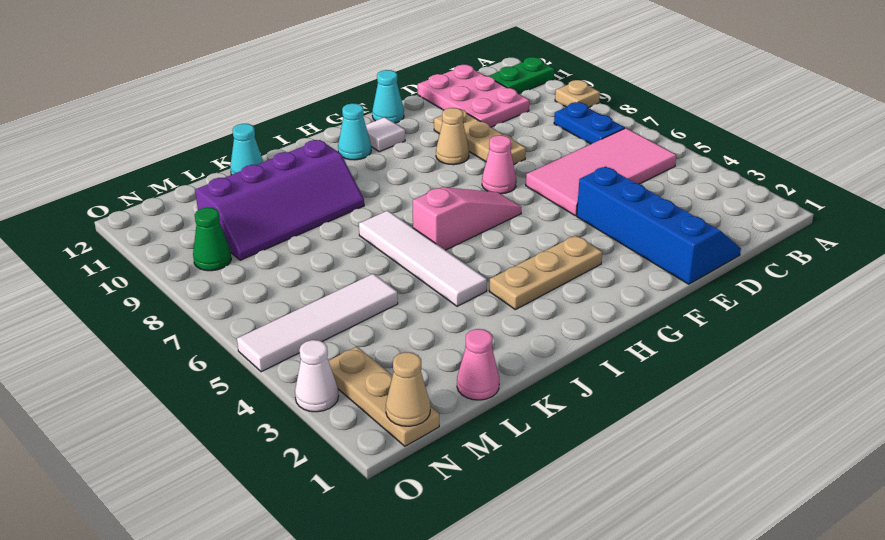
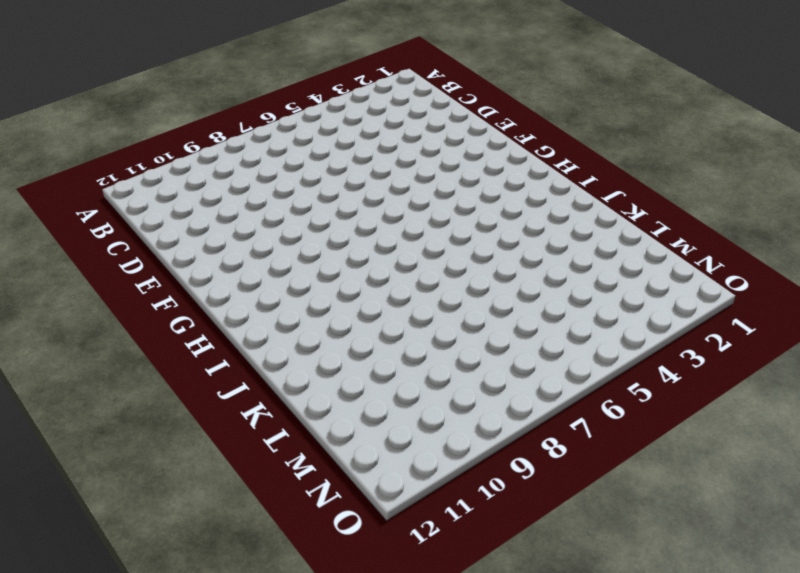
none -> tan plate A9 level 1
none -> green plate A11:B11 level 1
none -> pink tile B5:E6 level 1

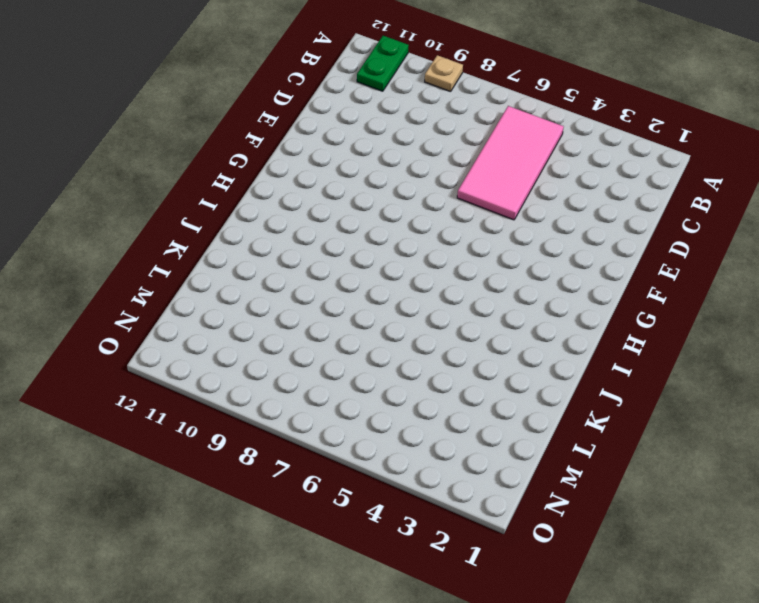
none -> blue plate B7:B8 level 1
none -> pink plate C10:D12 level 1
none -> blue slope D1:E4 level 1 top E

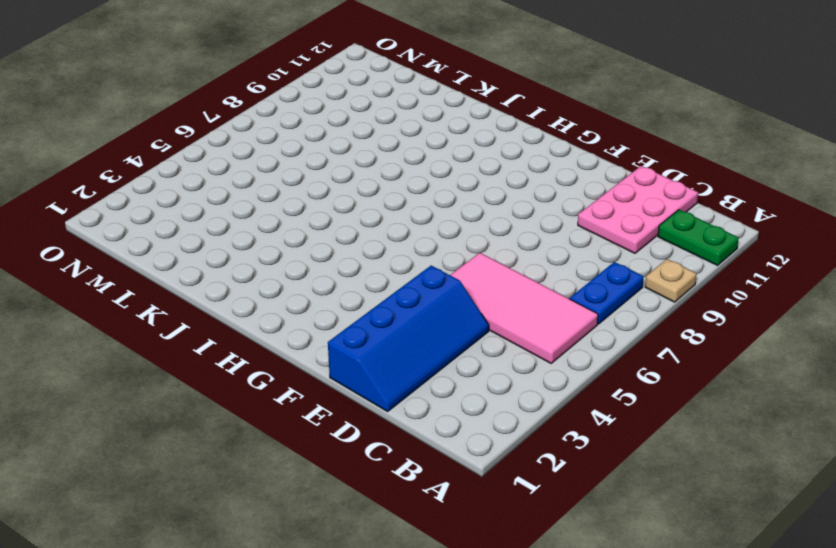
none -> tan plate E8:E10 level 1
none -> pink cone F7 level 1
none -> tan cone F9 level 1

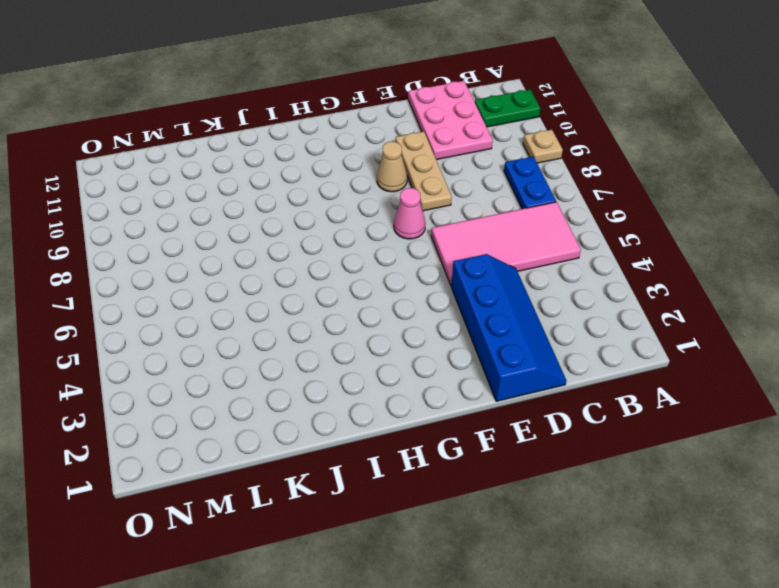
none -> cyan cone F12 level 1
none -> tan plate G3:I3 level 1
none -> pink slope G6:I6 level 1 top I

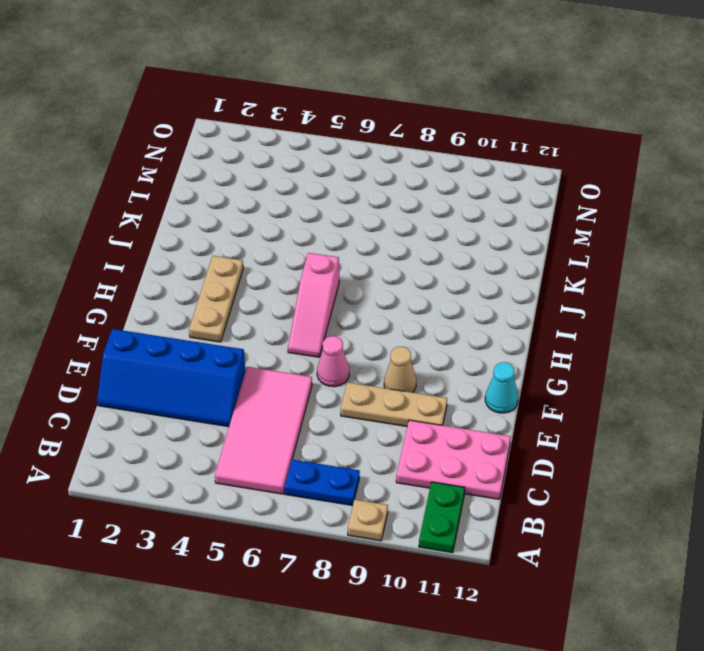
none -> white tile G11 level 1
none -> cyan cone H11 level 1
none -> white tile J4:J7 level 1

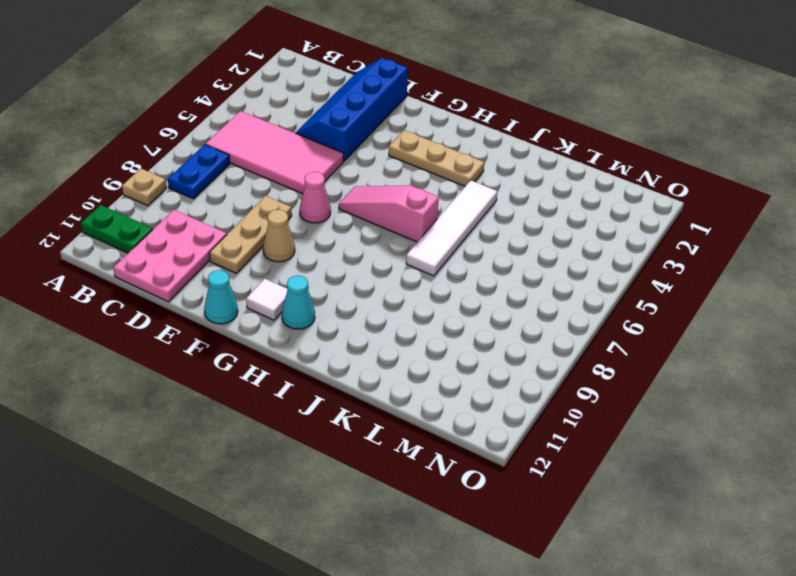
none -> purple slope J9:M10 level 1 top 10
none -> cyan cone K12 level 1
none -> pink cone L1 level 1

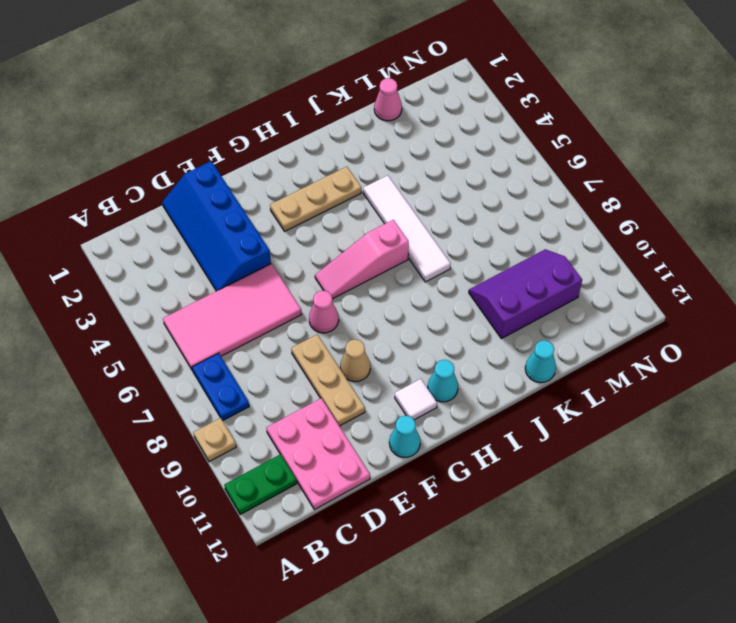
purple slope K9:M10 level 1 top 10 -> purple slope J9:M10 level 1 top 10
none -> white tile L5:O5 level 1
none -> tan plate N1:N3 level 1
none -> green cone N9 level 1

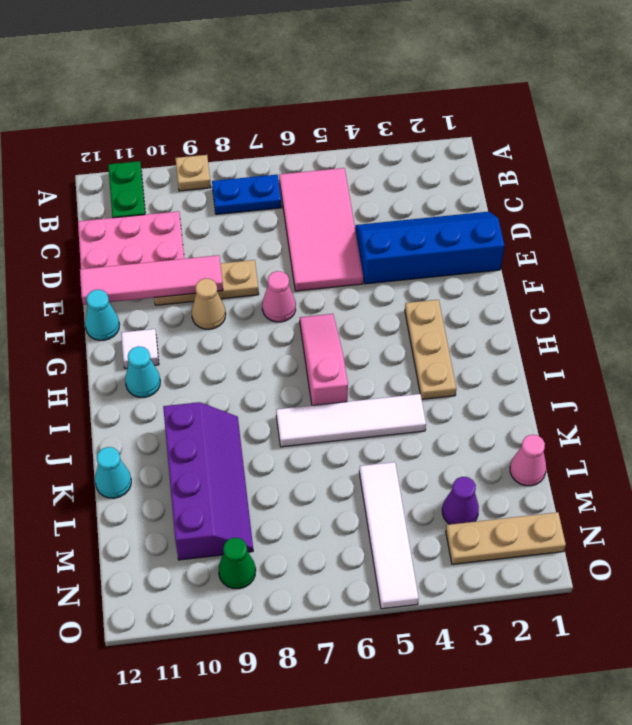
pink tile E9:E12 level 2 -> none
purple cone M3 level 1 -> none
none -> white cone O3 level 1
none -> tan cone N1 level 2

